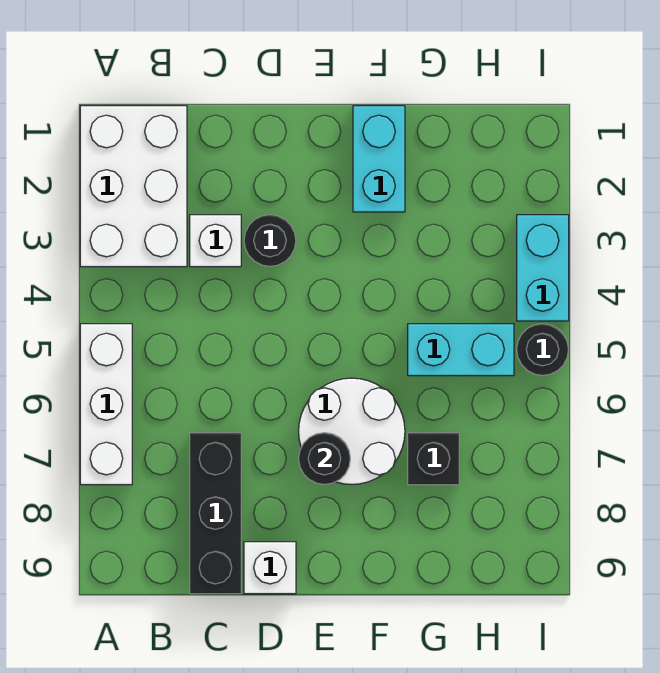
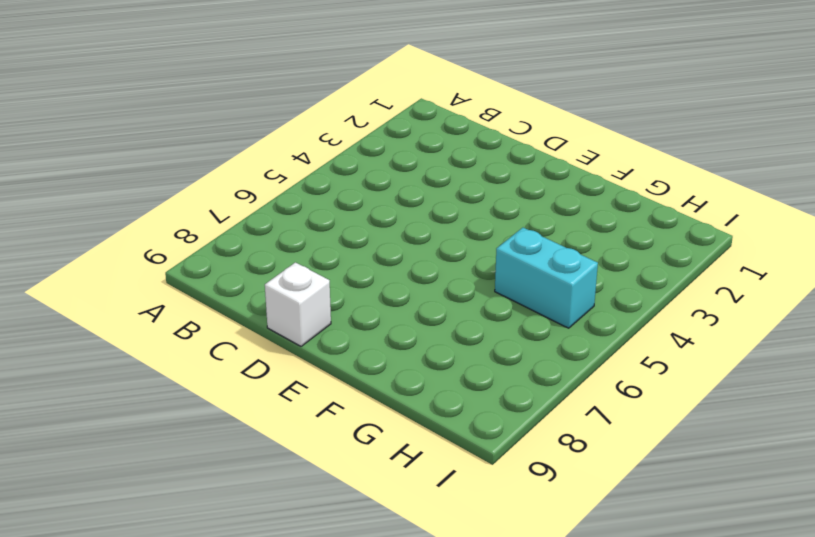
none -> white brick A1:B3 level 1
none -> white brick A5:A7 level 1
none -> white brick C3 level 1

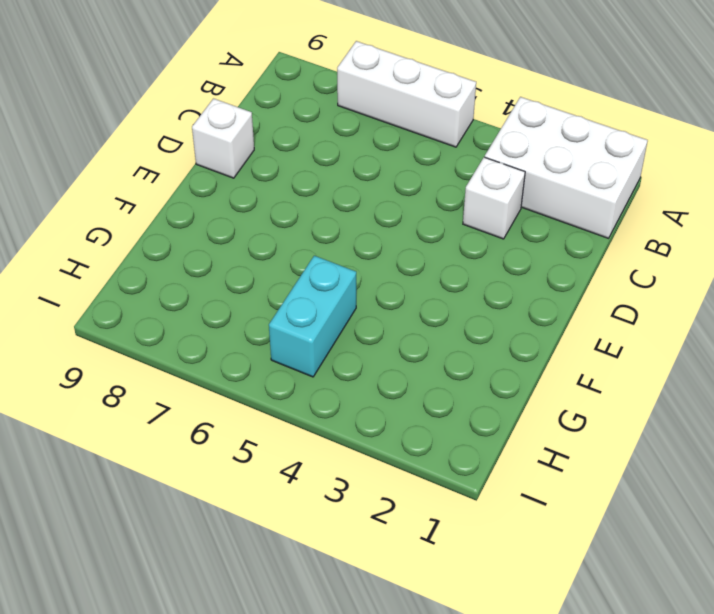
none -> black brick C7:C9 level 1
none -> black round brick D3 level 1
none -> white round brick E6:F7 level 1

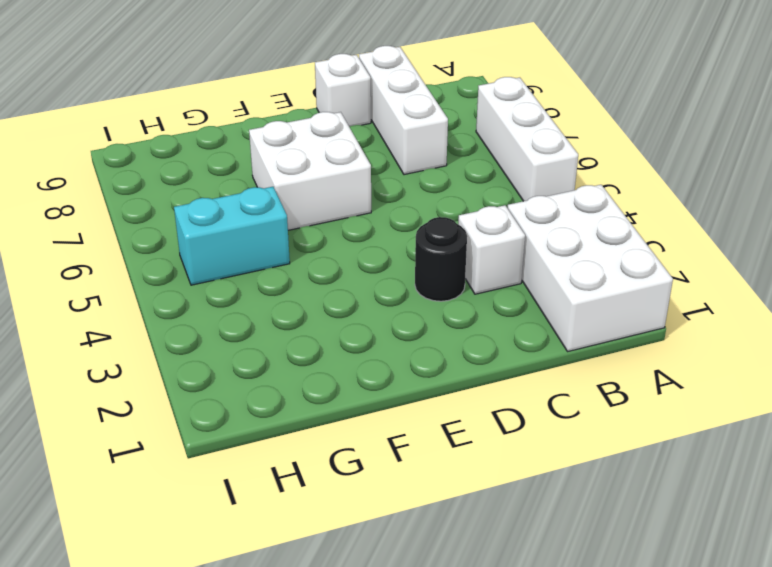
white brick C7:C9 level 1 -> black brick C7:C9 level 1
white brick E6:F7 level 1 -> white round brick E6:F7 level 1
none -> cyan brick F1:F2 level 1
none -> black brick G7 level 1
none -> cyan brick I3:I4 level 1

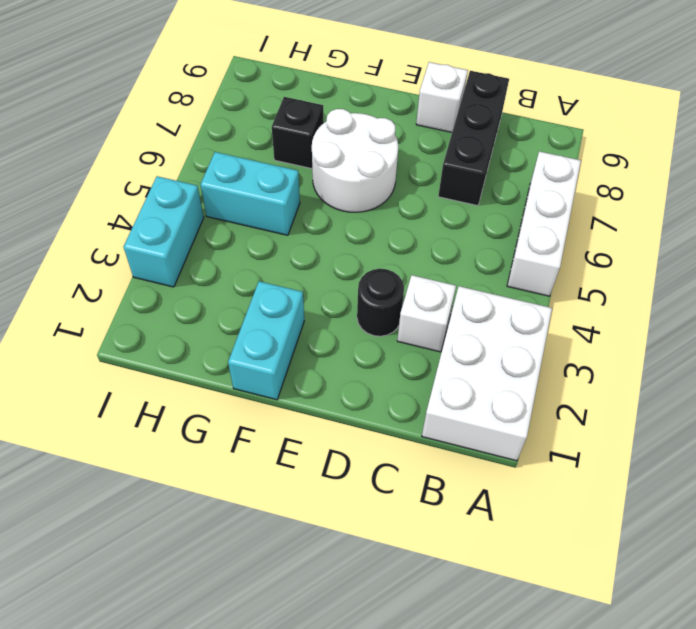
none -> black round brick I5 level 1
none -> black round brick E7 level 2

